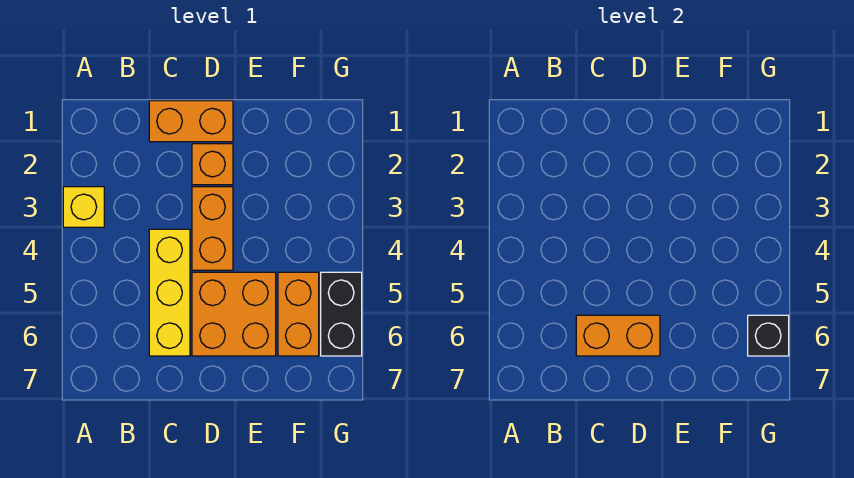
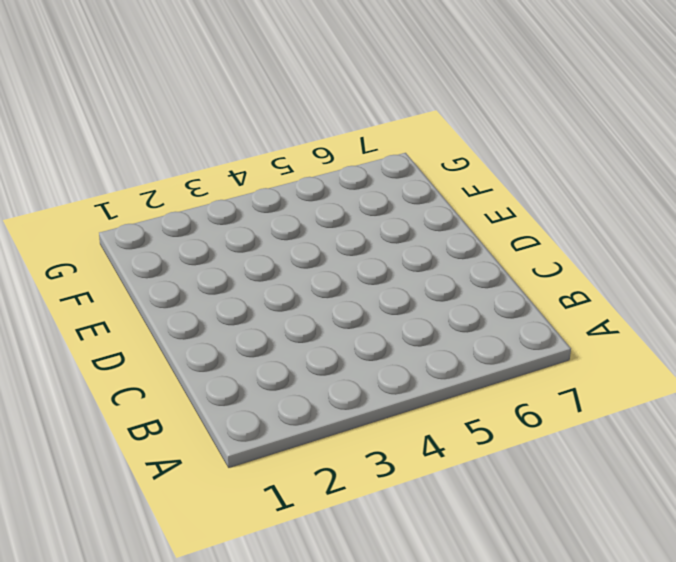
none -> yellow brick A3 level 1
none -> orange brick C1:D1 level 1

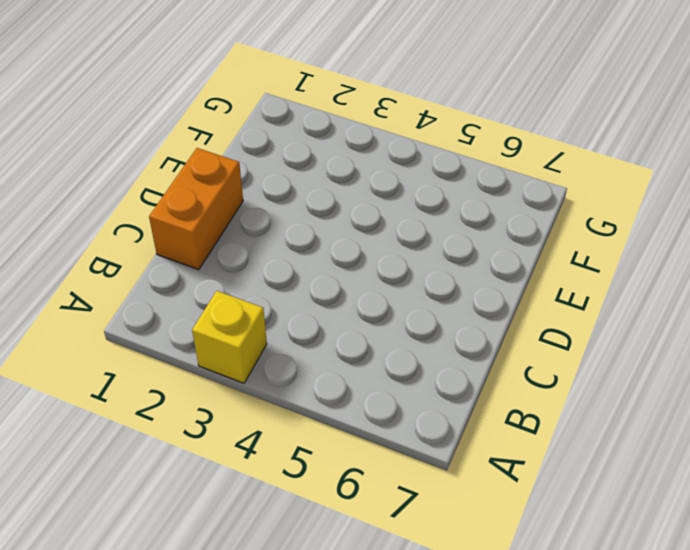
none -> yellow brick C4:C6 level 1
none -> orange brick D2 level 1

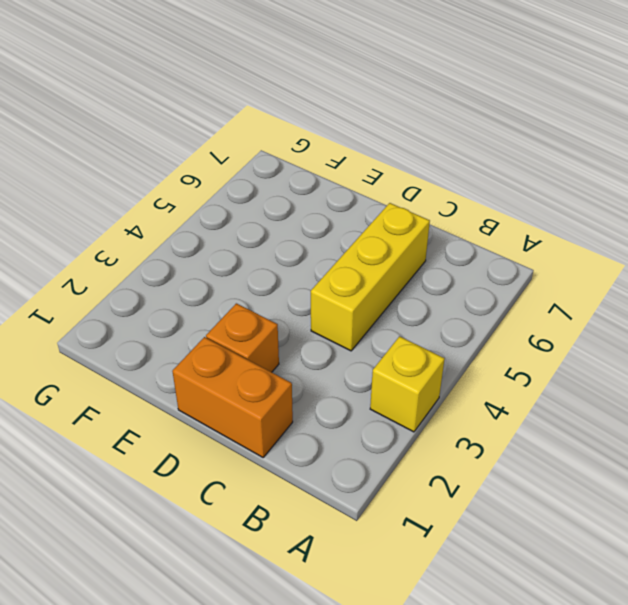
none -> orange brick D3:D4 level 1
none -> orange brick D5:E6 level 1

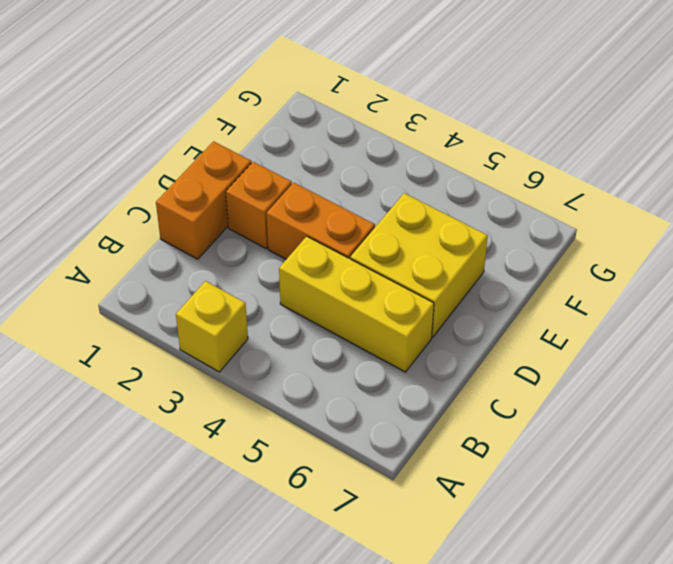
yellow brick D5:E6 level 1 -> orange brick D5:E6 level 1
none -> orange brick F5:F6 level 1
none -> black brick G5:G6 level 1

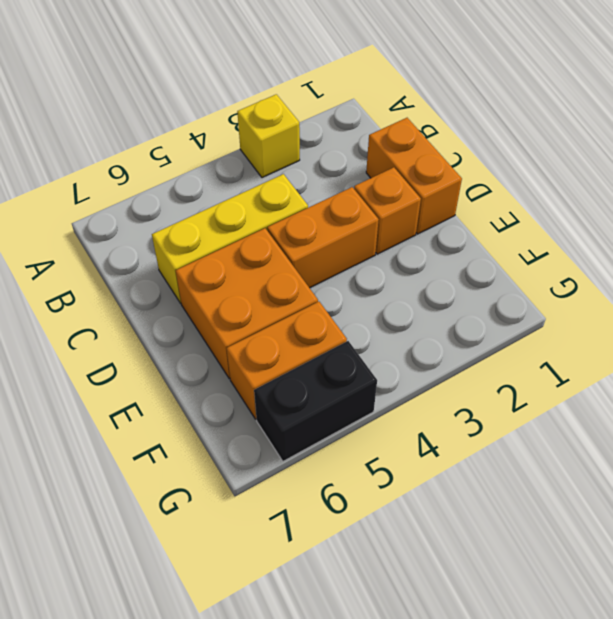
none -> orange brick C6:D6 level 2
none -> black brick G6 level 2

